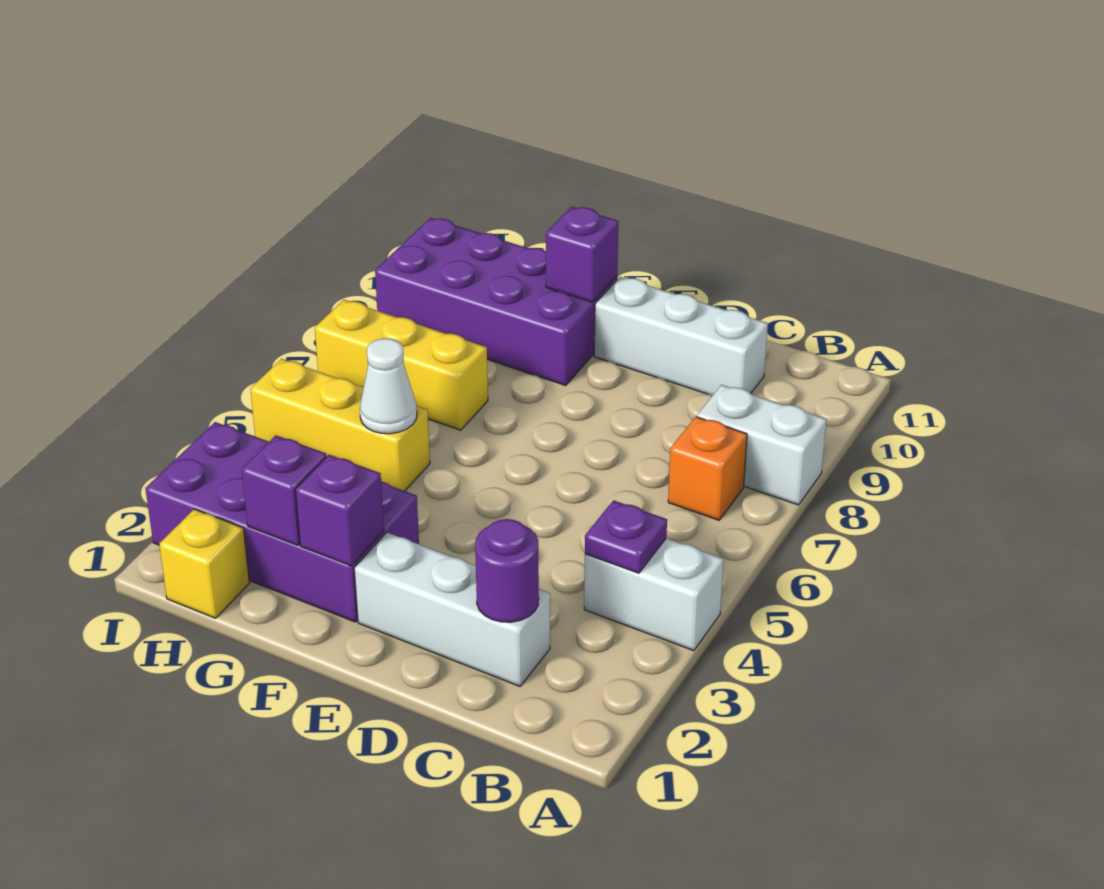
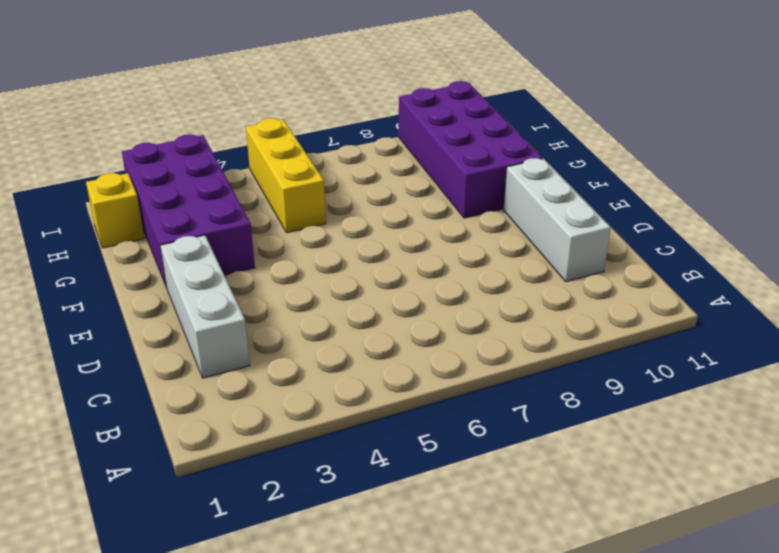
none -> white brick A4:B4 level 1
none -> white brick A8:B8 level 1
none -> orange brick B7 level 1

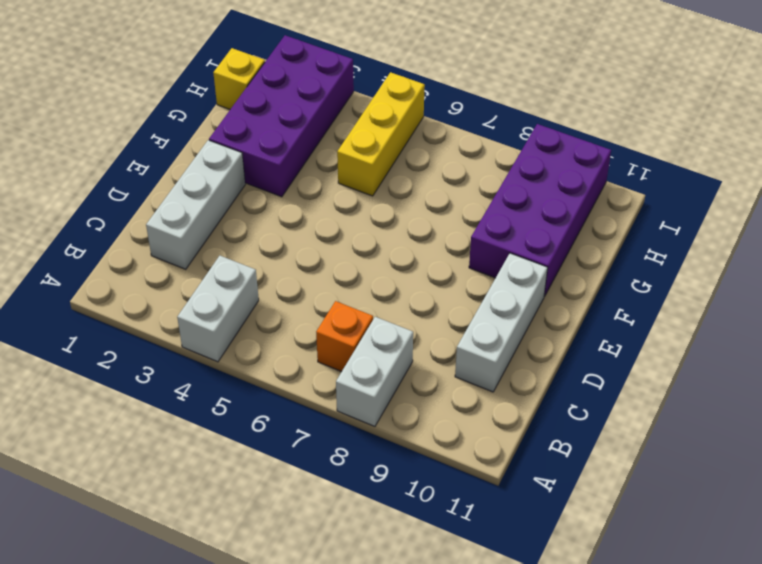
none -> yellow brick G7:I7 level 1
none -> purple plate B4 level 2
none -> purple round brick C2 level 2

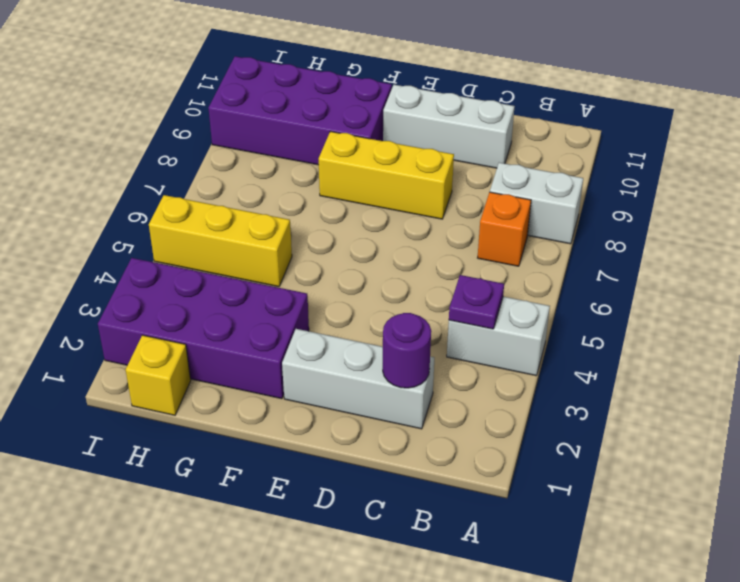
yellow brick D8:F8 level 1 -> yellow brick G7:I7 level 1
none -> purple brick F2 level 2
none -> purple brick F10 level 2
none -> purple brick G2 level 2

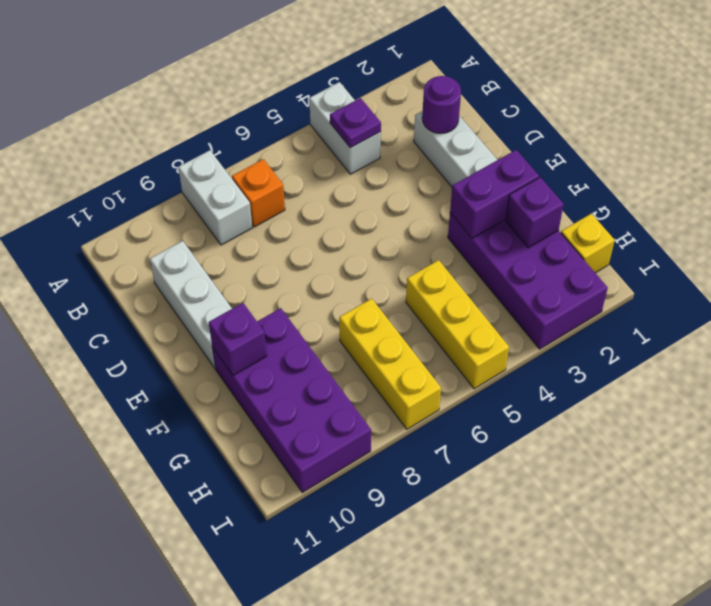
purple brick F2:F3 level 2 -> purple brick F2 level 2
none -> white cone G5 level 2

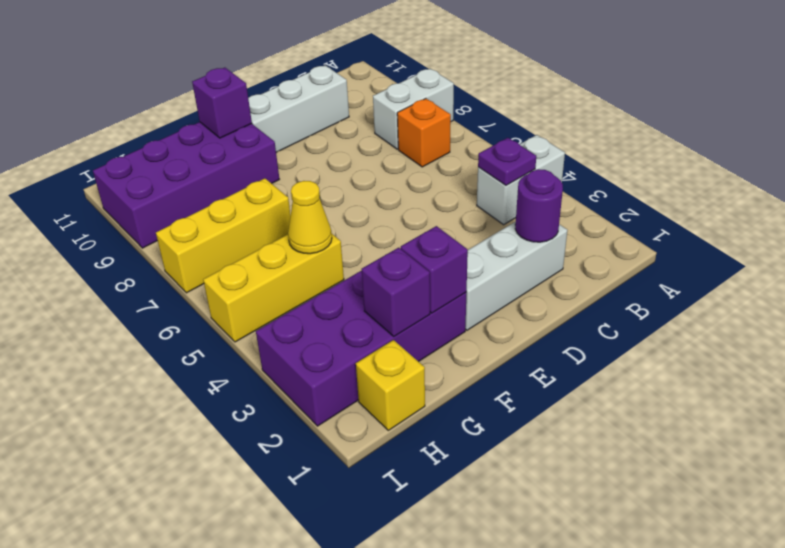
yellow cone G5 level 2 -> white cone G5 level 2

